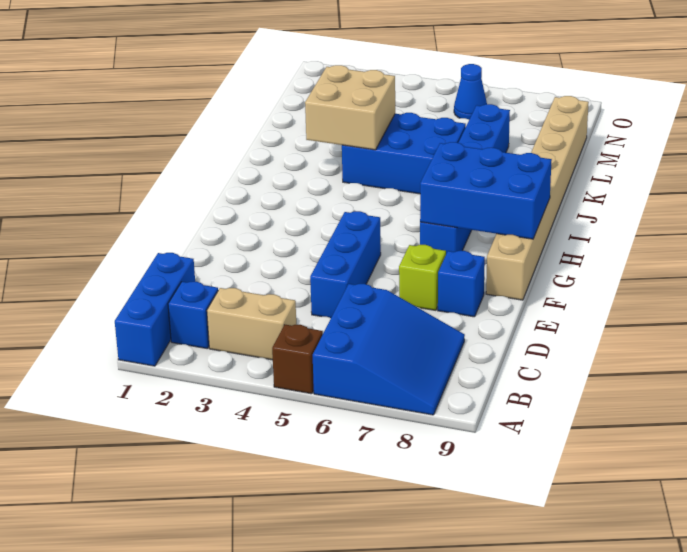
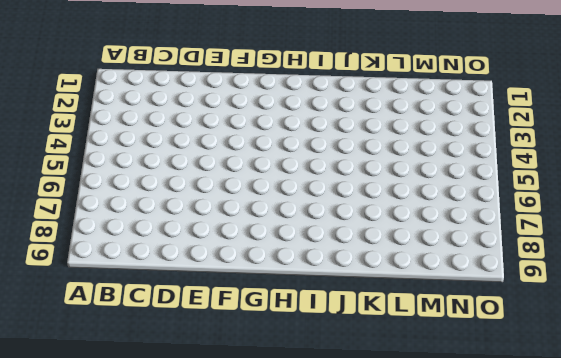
none -> blue brick A1:C1 level 1
none -> brown brick A5 level 1
none -> blue slope A6:C8 level 1 top 6

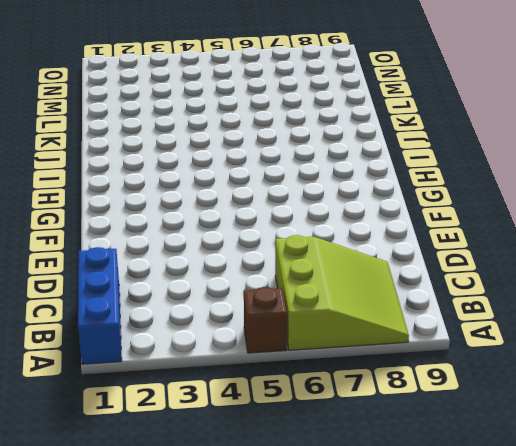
lime slope A6:C8 level 1 top 6 -> blue slope A6:C8 level 1 top 6
none -> blue brick B2 level 1
none -> tan brick B3:B4 level 1
none -> blue brick D5:F5 level 1

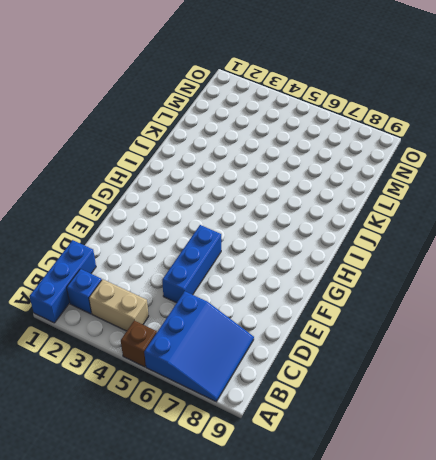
none -> lime brick E7 level 1
none -> blue brick E8 level 1
none -> tan brick F9:M9 level 1

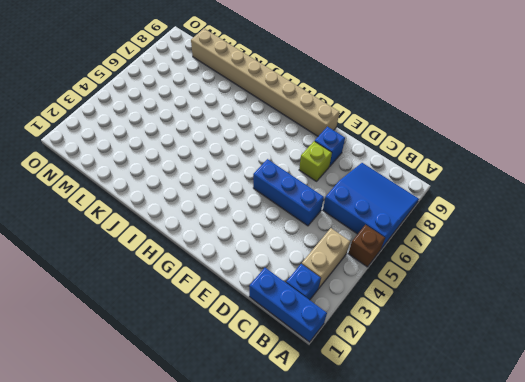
none -> blue brick G7:L7 level 1
none -> blue brick J4:K6 level 1
none -> blue cone N6 level 1

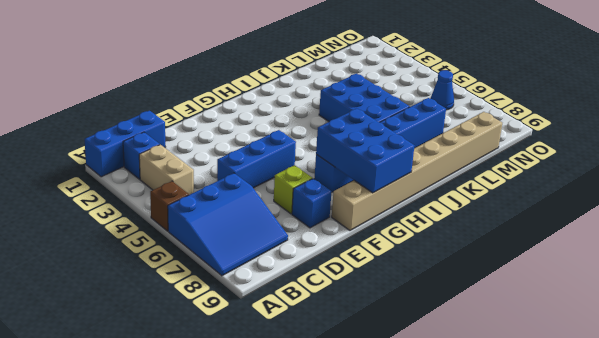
none -> tan brick J3:K4 level 2

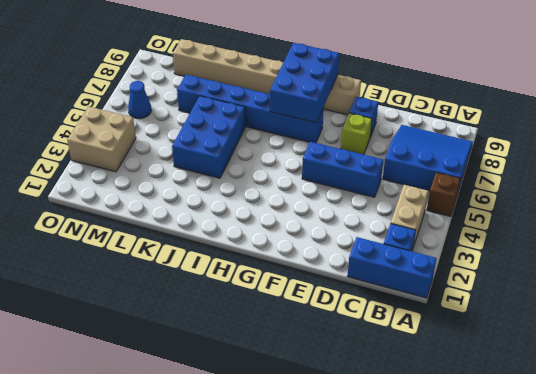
tan brick N3:O4 level 1 -> tan brick J3:K4 level 2

